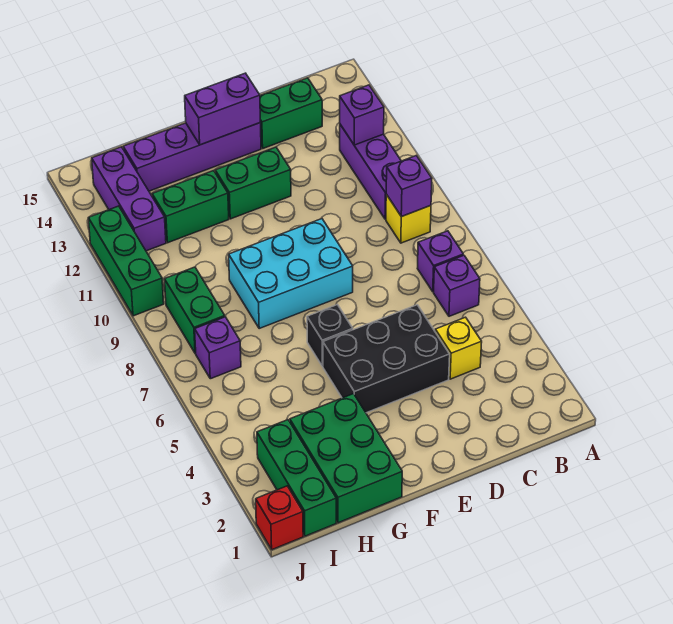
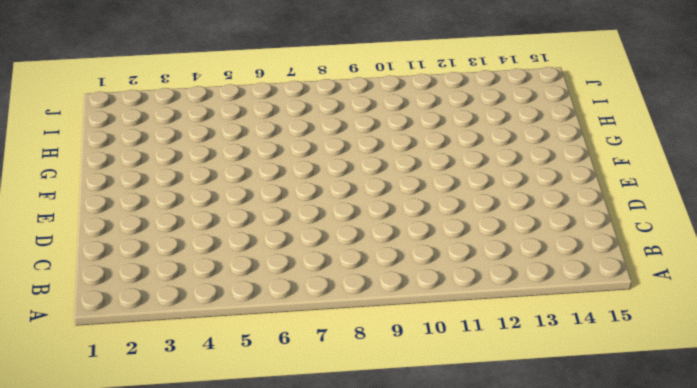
none -> purple brick B6 level 1
none -> purple brick B7 level 1
none -> yellow brick B9 level 1

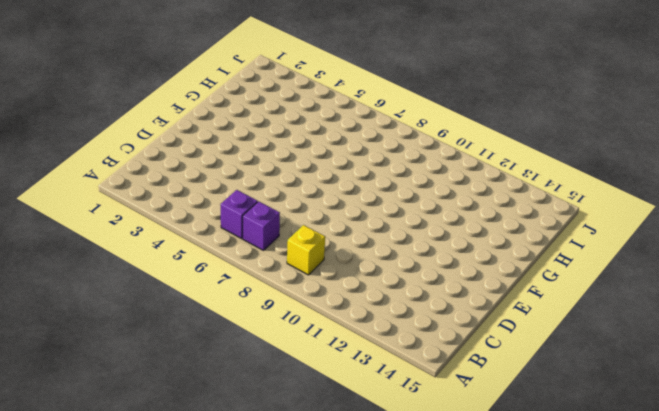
none -> purple brick B10:B12 level 1
none -> yellow brick C4 level 1
none -> green brick C14:D14 level 1

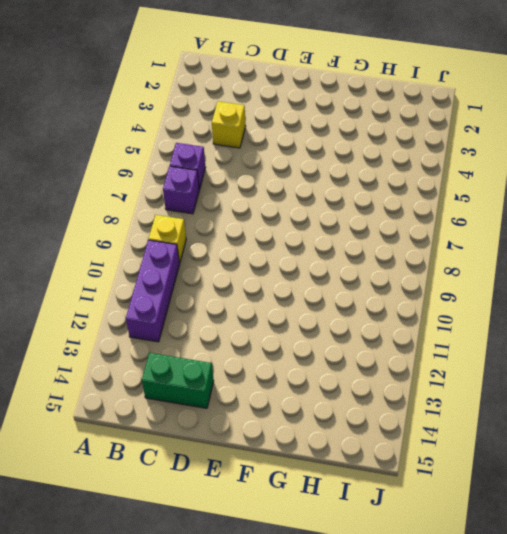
none -> black brick D4:F5 level 1
none -> cyan brick E8:G9 level 1
none -> green brick E12:F12 level 1

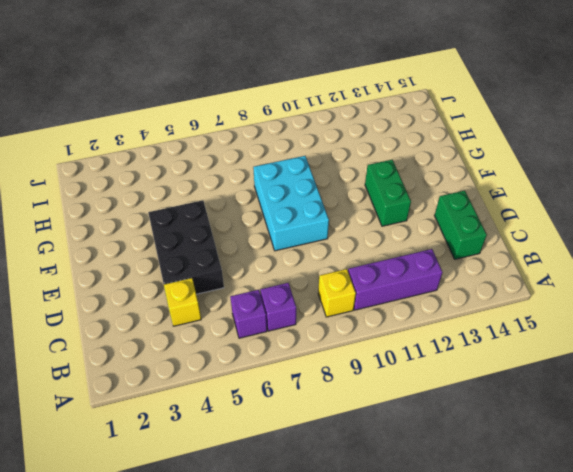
none -> purple brick E14:H14 level 1
none -> black brick F6 level 1
none -> green brick G1:H3 level 1

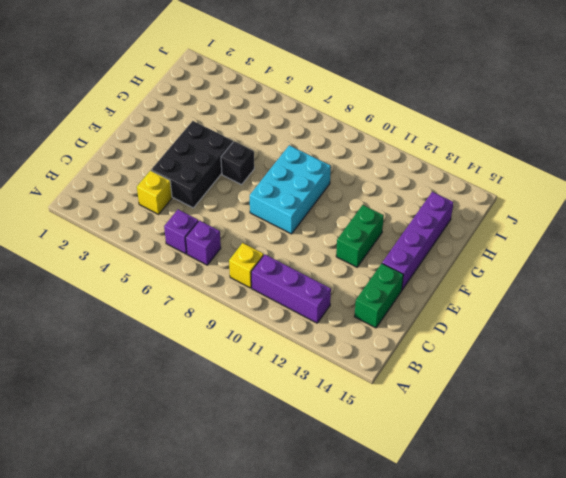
none -> green brick G1:H3 level 1
none -> green brick G12:H12 level 1
none -> green brick I1:I3 level 1

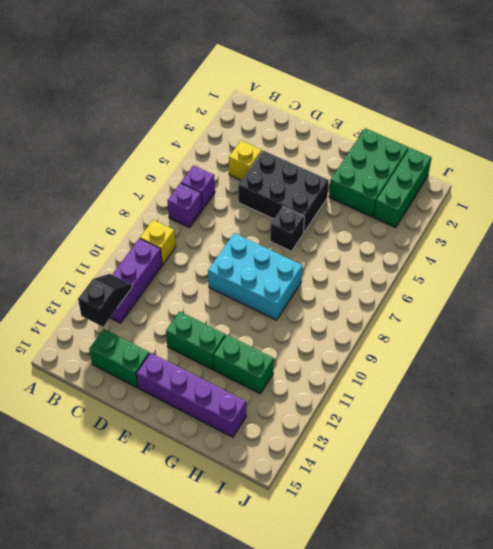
black slope B12:B13 level 2 top 13 -> purple brick B12 level 2
none -> purple brick I7 level 1
none -> green brick I8:I9 level 1
none -> purple brick I12:I14 level 1

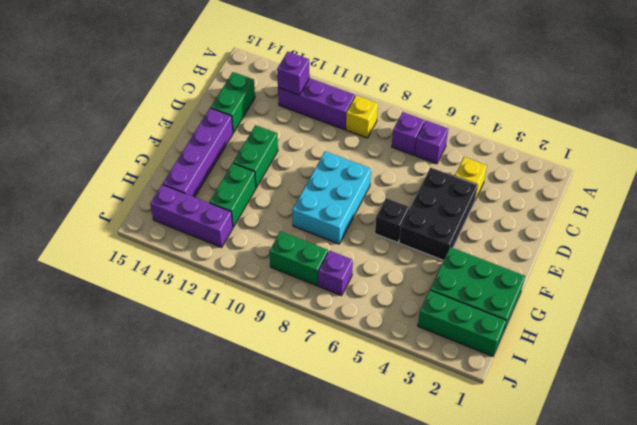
none -> red brick J1 level 1
none -> green brick J10:J12 level 1
none -> purple brick B9 level 2

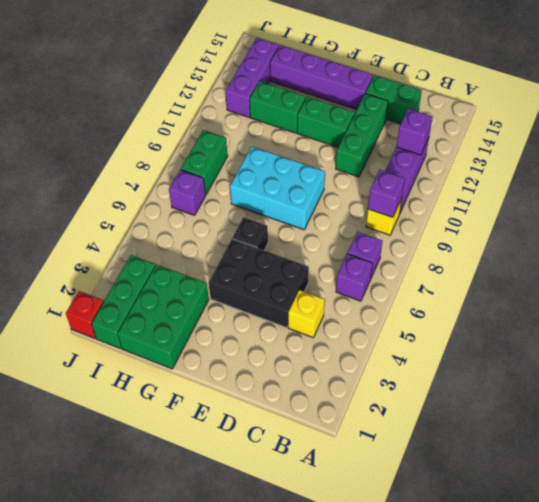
green brick D11:D13 level 1 -> green brick J10:J12 level 1
none -> purple brick E14:F14 level 2

